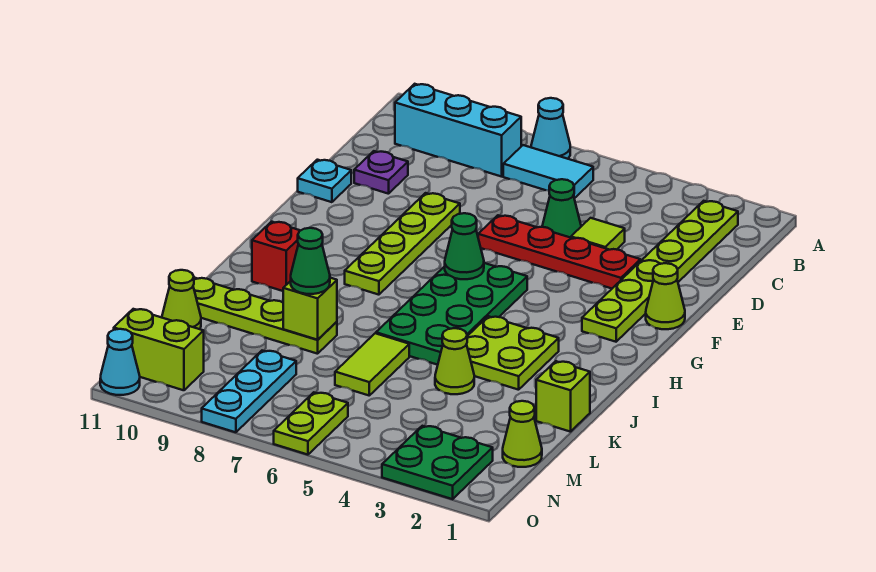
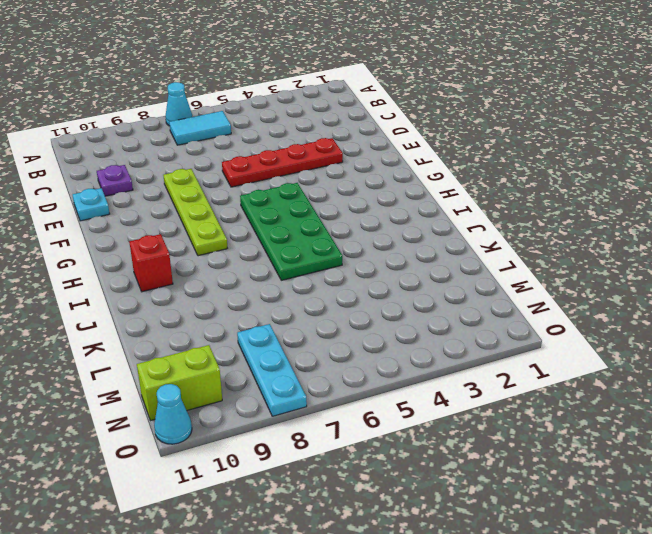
none -> lime plate B2:G2 level 1
none -> cyan brick B8:B10 level 1
none -> lime tile D4 level 1

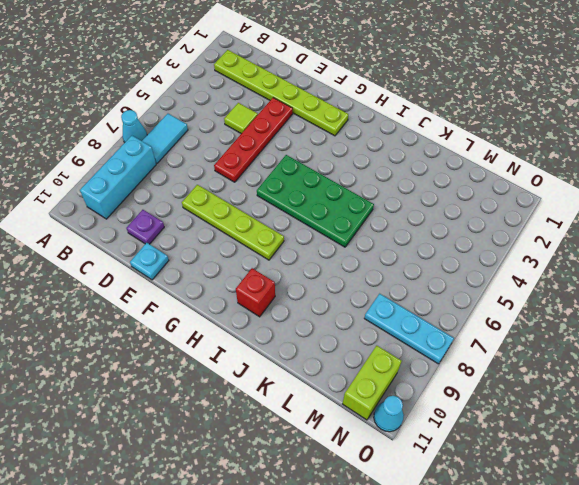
none -> green cone D5 level 1
none -> lime cone F1 level 1
none -> lime plate I3:J4 level 1

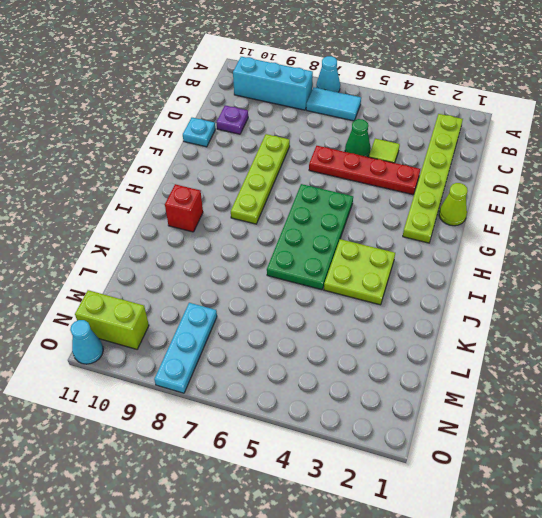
none -> lime brick K1 level 1
none -> lime cone K4 level 1
none -> lime tile K6:L6 level 1

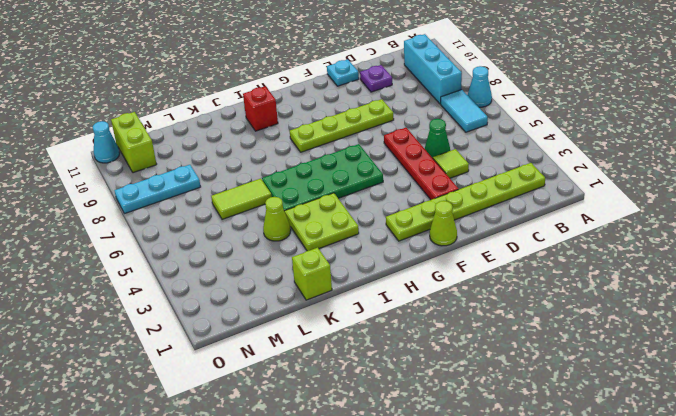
none -> lime plate K8:K11 level 1
none -> lime cone L11 level 1
none -> lime cone M1 level 1

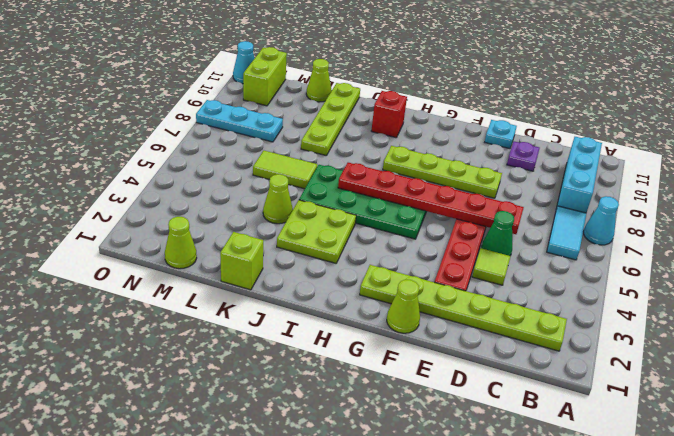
red plate D6:I6 level 2 -> green cone G6 level 2
none -> green plate N2:O3 level 1
none -> lime plate N6:O6 level 1
none -> lime brick K8 level 2

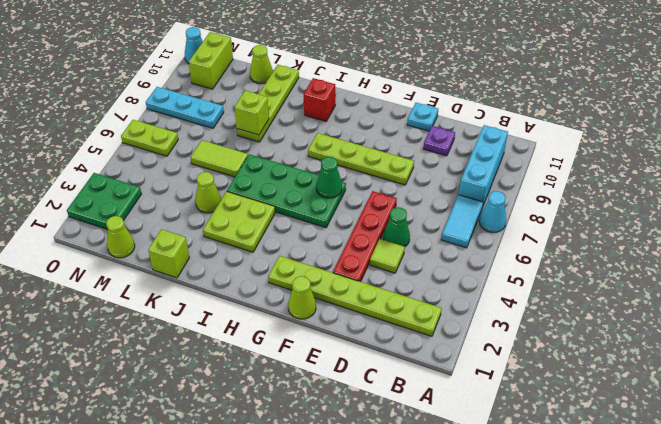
none -> green cone K8 level 3

